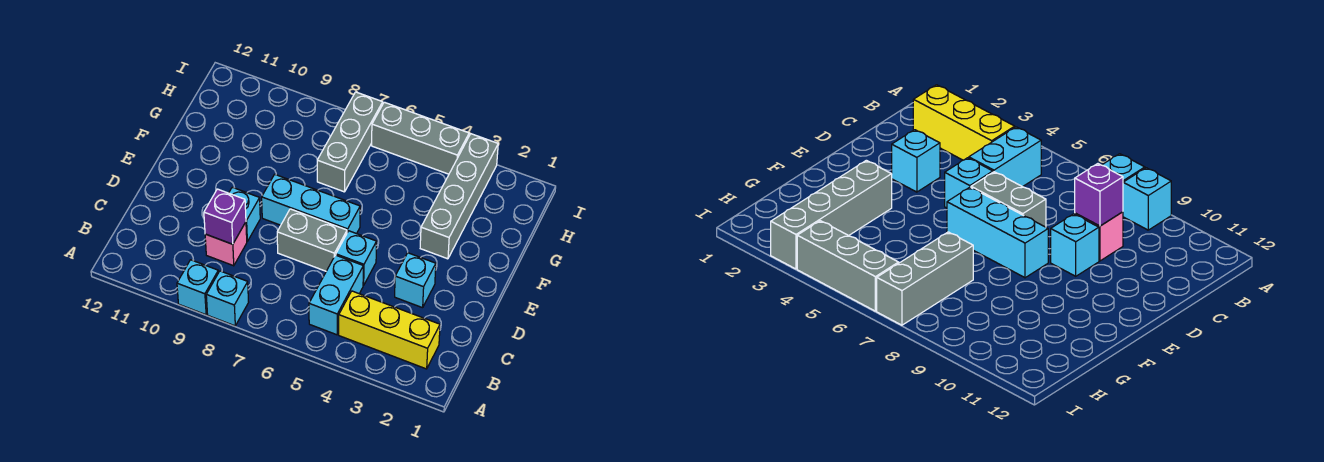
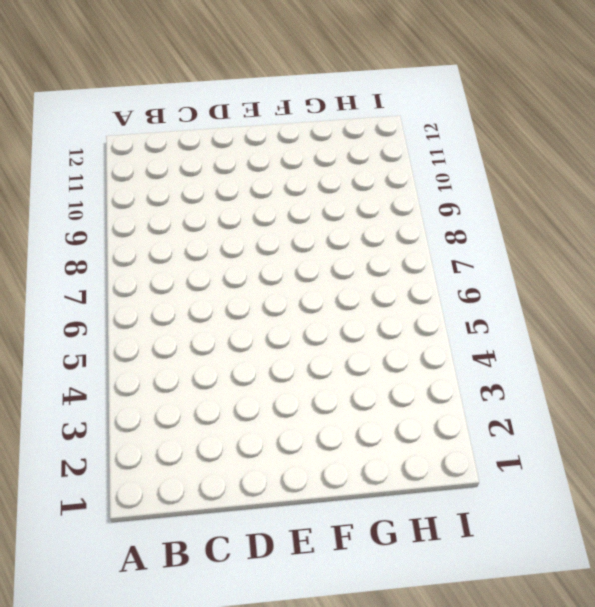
none -> cyan brick A8 level 1
none -> cyan brick A9 level 1
none -> yellow brick B2:B4 level 1

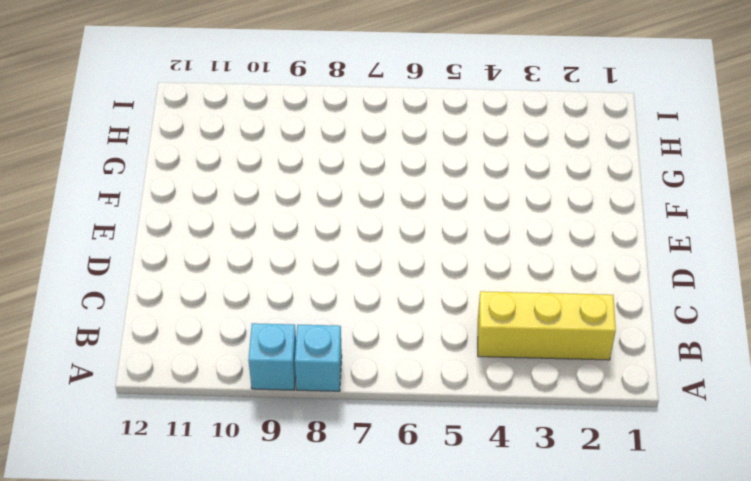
none -> cyan brick B5:C5 level 1
none -> pink brick C9 level 1
none -> cyan brick D3 level 1

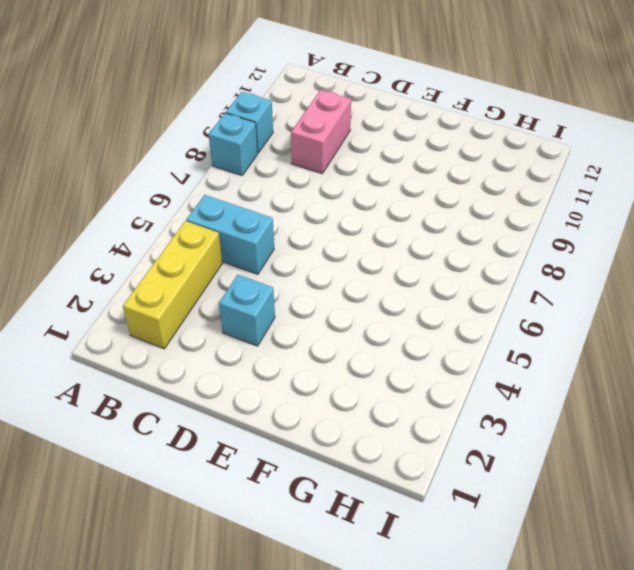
pink brick C9:C10 level 1 -> pink brick C9 level 1
none -> cyan brick D5 level 1
none -> grey brick D6:D7 level 1
none -> cyan brick D9 level 1

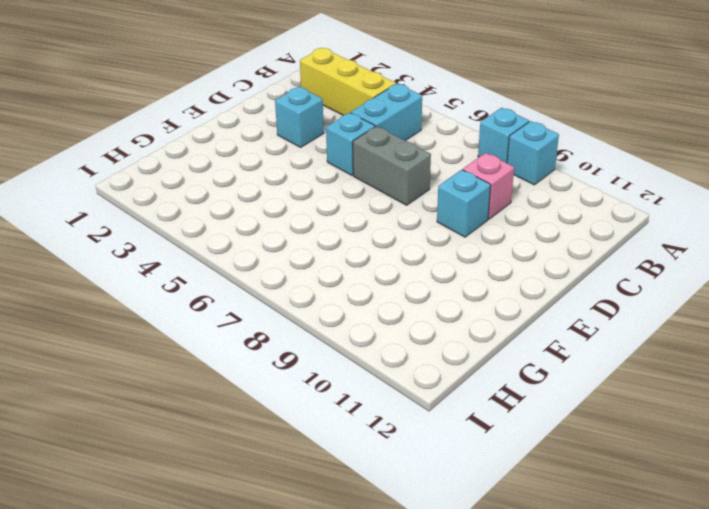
none -> cyan brick E6:E8 level 1
none -> grey brick F3:I3 level 1
none -> grey brick G7:I7 level 1

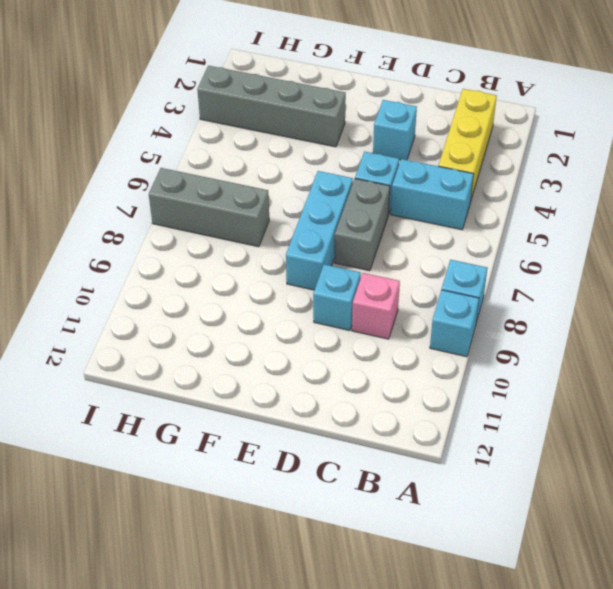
none -> grey brick I4:I6 level 1
none -> purple brick C9 level 2

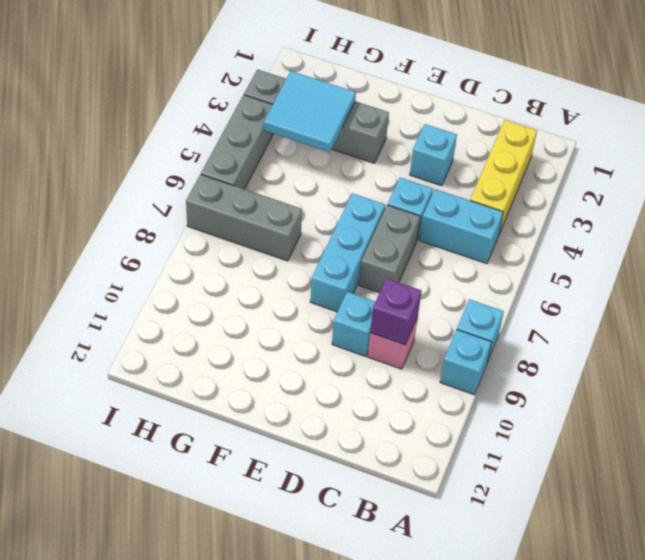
cyan tile G3:H4 level 2 -> none

